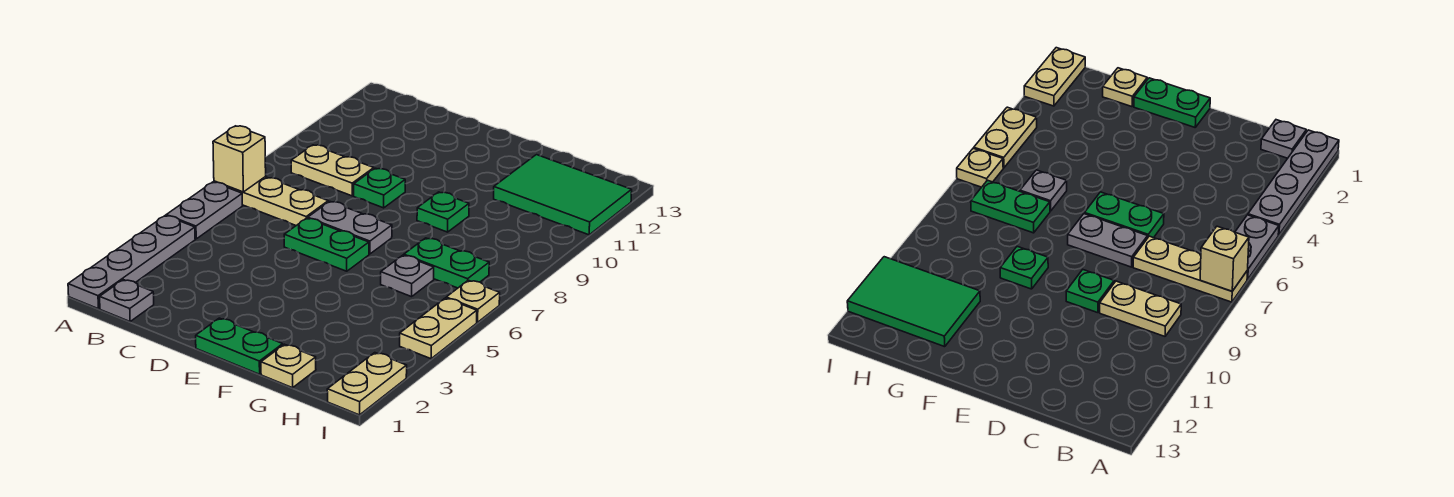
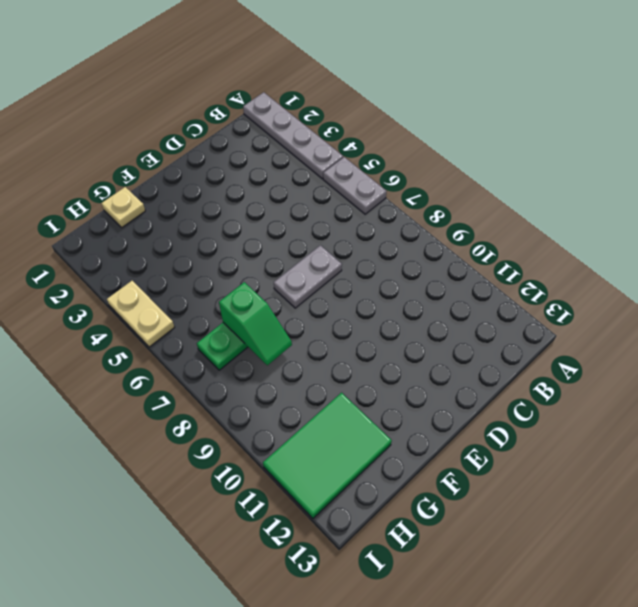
green slope G7:G8 level 2 top 7 -> none
none -> tan plate A7:C7 level 1
none -> grey plate B1 level 1
none -> tan plate B9:C9 level 1

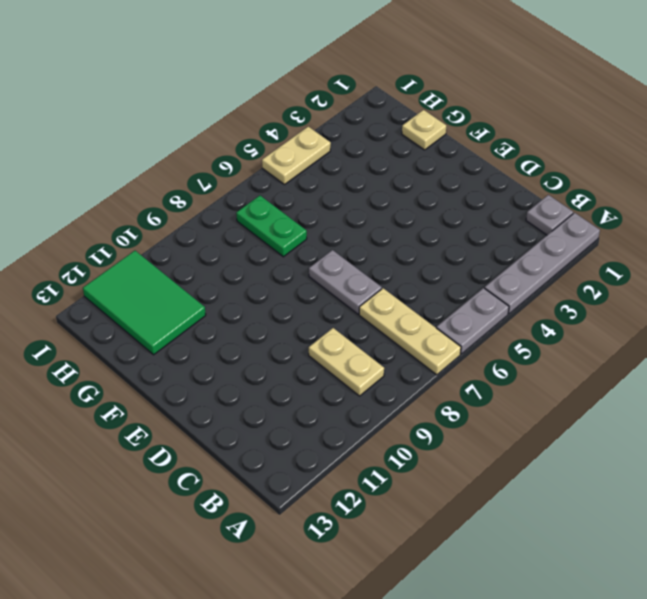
none -> green plate D6:E6 level 1
none -> green plate D9 level 1
none -> green plate E1:F1 level 1

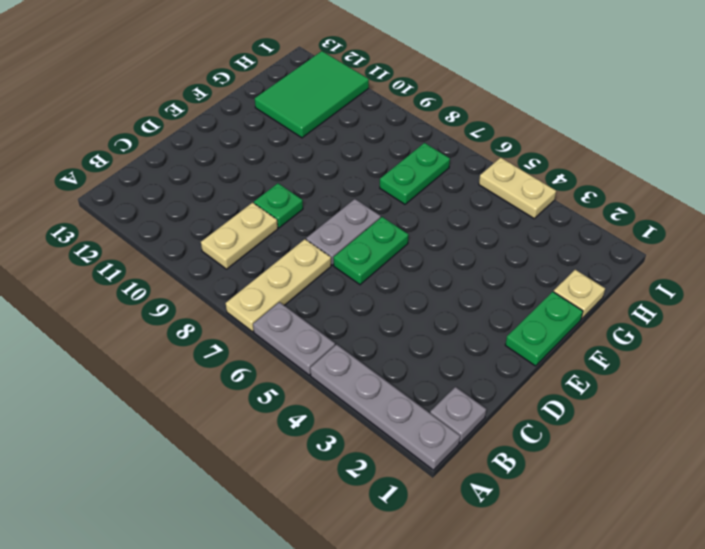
none -> green plate F9 level 1
none -> grey plate G6 level 1
none -> tan plate I1:I2 level 1

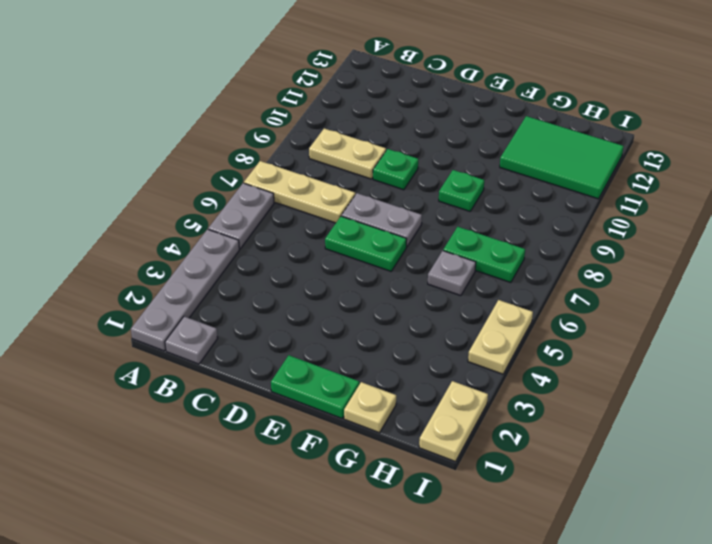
none -> tan plate I6 level 1
none -> tan brick A7 level 2

